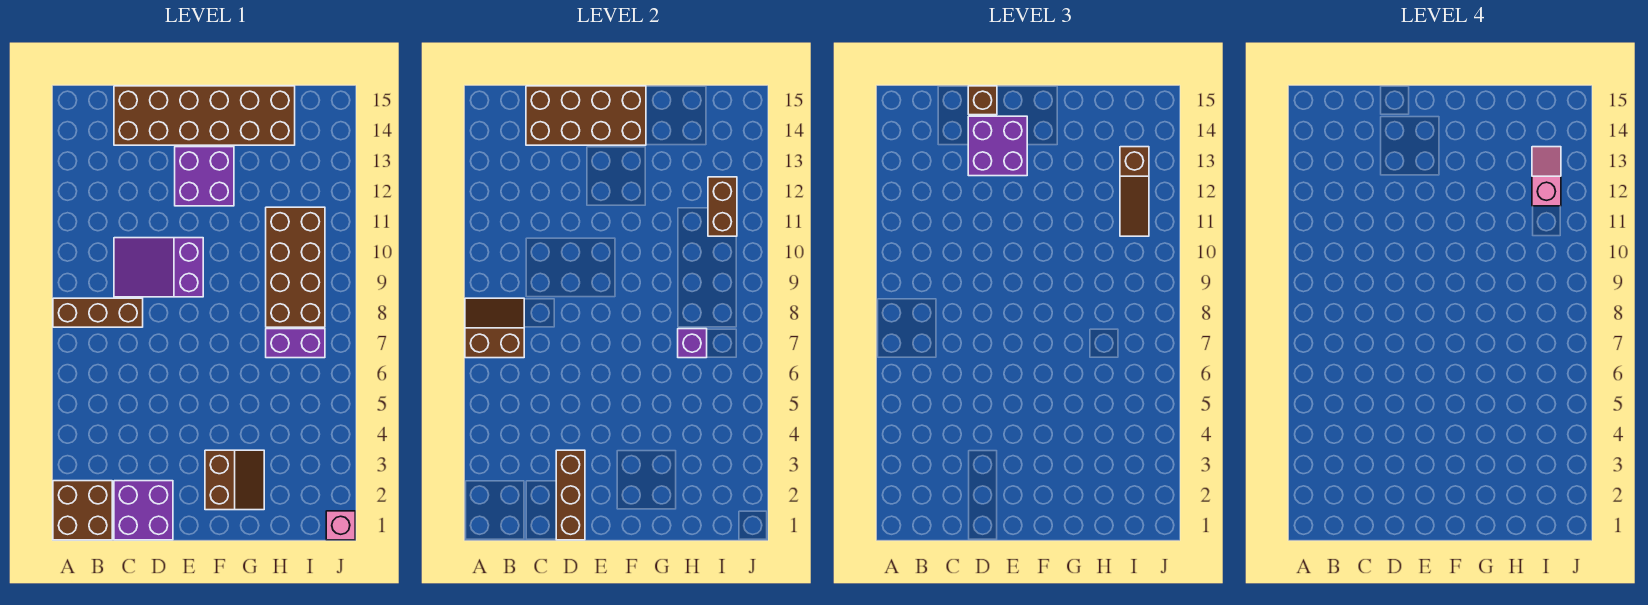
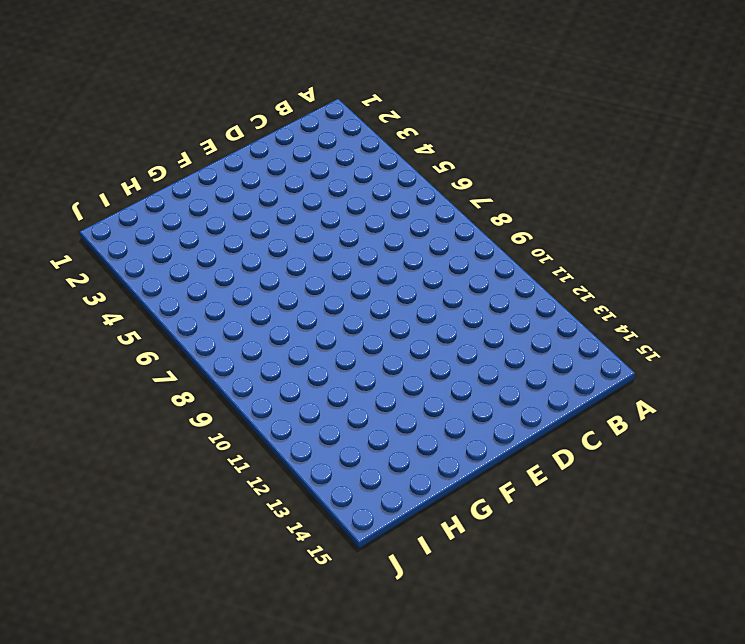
none -> brown brick A1:B2 level 1
none -> brown brick A8:C8 level 1
none -> purple brick C1:D2 level 1

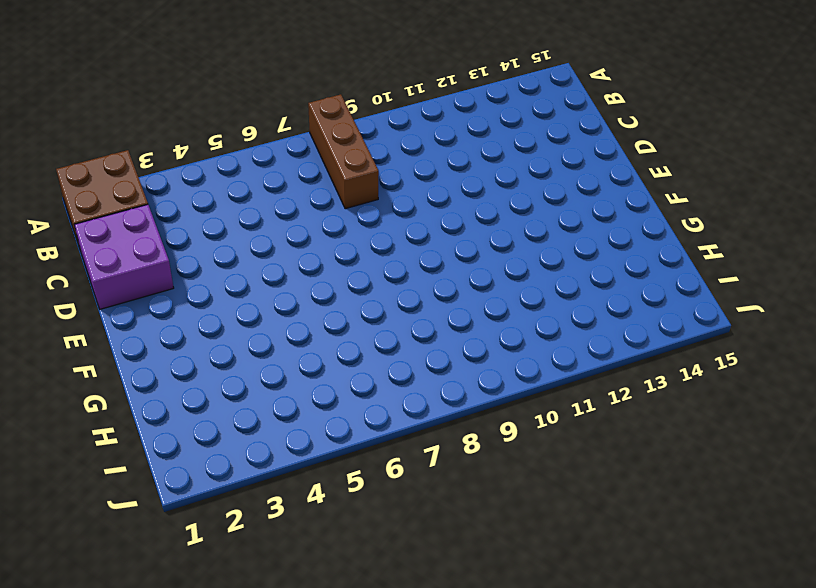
none -> purple slope C9:E10 level 1 top E
none -> brown brick C14:H15 level 1
none -> purple brick E12:F13 level 1

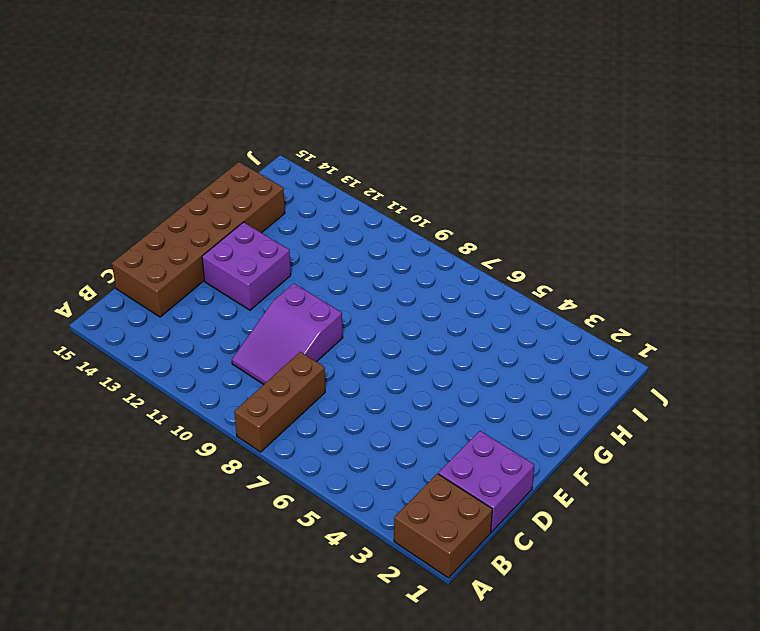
none -> brown slope F2:G3 level 1 top F
none -> purple brick H7:I7 level 1
none -> brown brick H8:I11 level 1

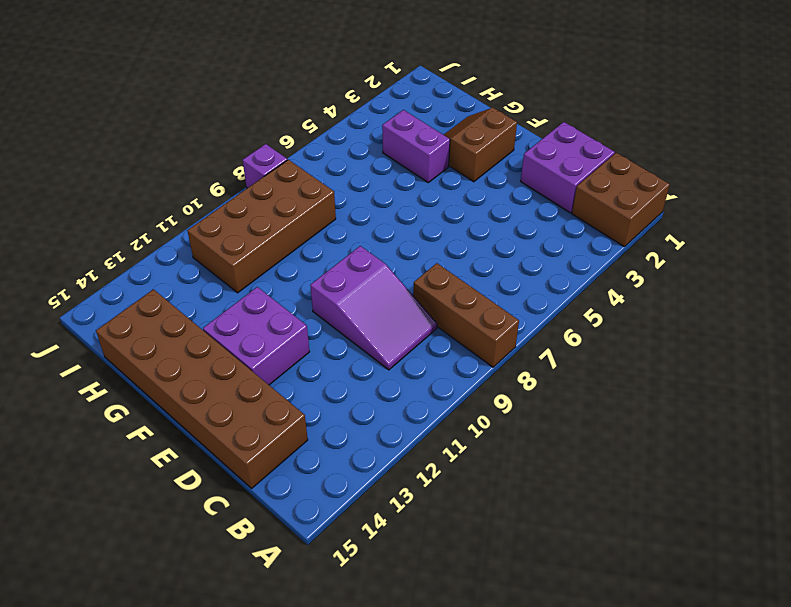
purple brick G4:H4 level 1 -> purple brick H7:I7 level 1
purple brick J8 level 1 -> purple brick H7 level 2
none -> pink brick J1 level 1
none -> brown slope A7:B8 level 2 top 7
none -> brown brick C14:F15 level 2

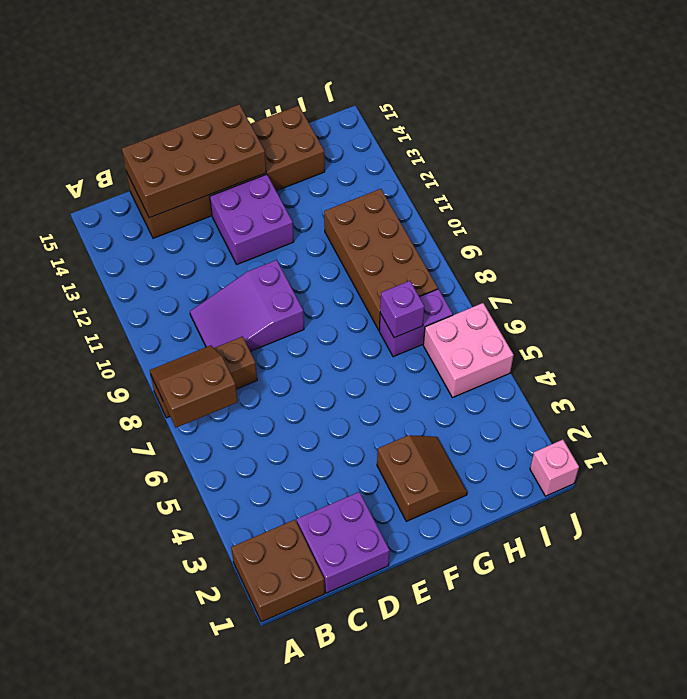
pink brick I5:J6 level 1 -> none
none -> brown brick D1:D3 level 2
none -> brown brick I11:I12 level 2
none -> purple brick D13:E14 level 3

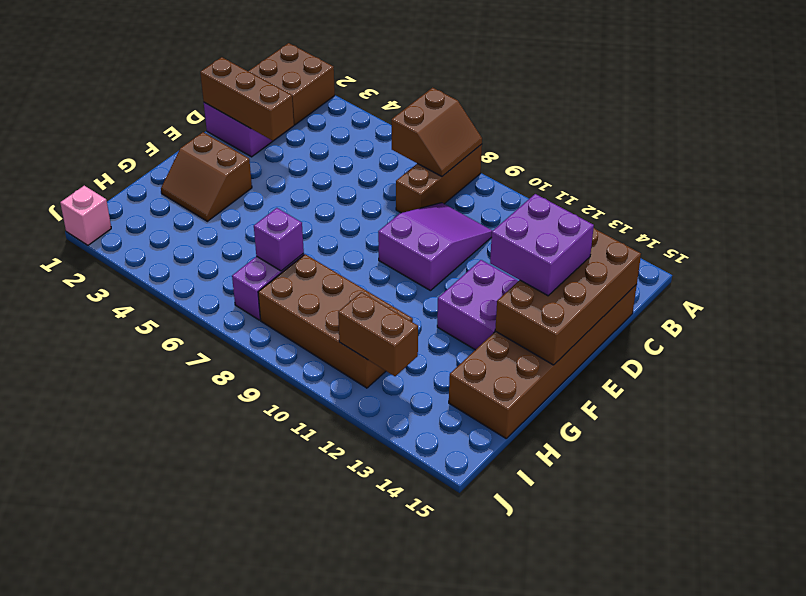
none -> brown brick D15 level 3
none -> brown slope I11:I13 level 3 top 13
none -> pink slope I12:I13 level 4 top 12

